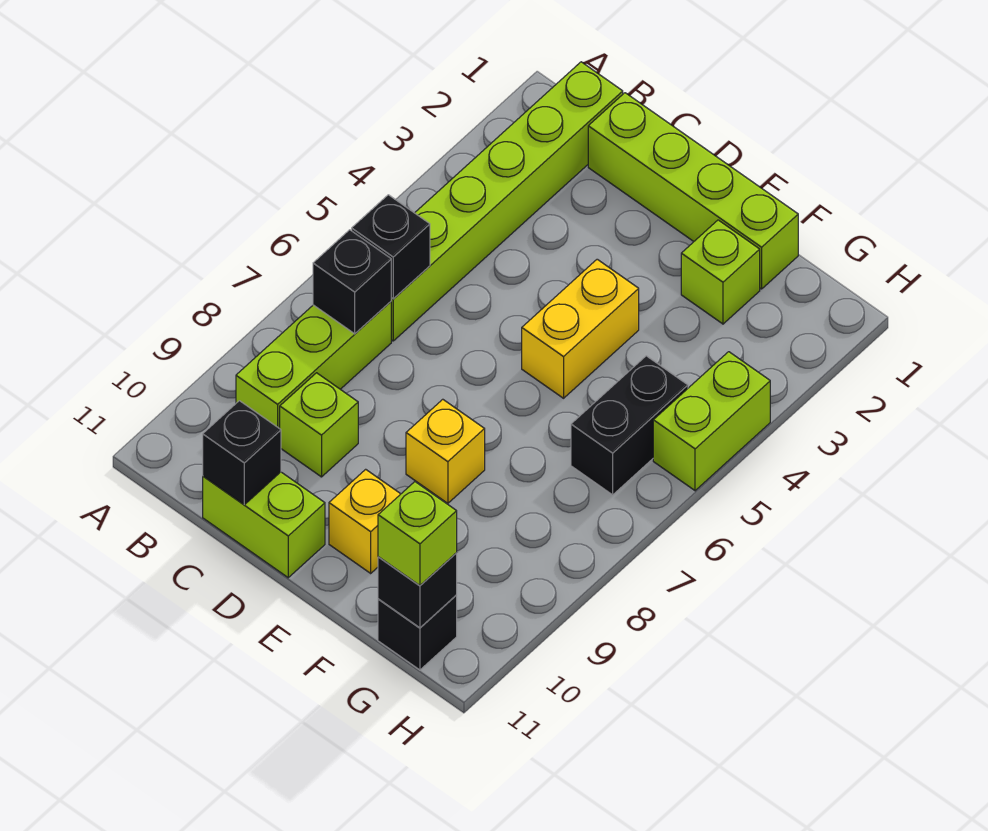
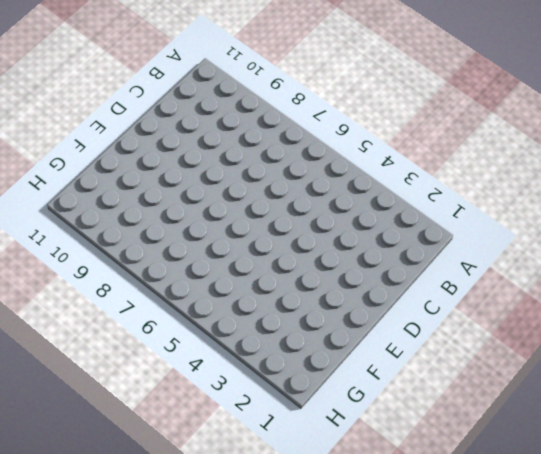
none -> lime brick B1:B6 level 1
none -> lime brick B7:B9 level 1
none -> lime brick C1:F1 level 1

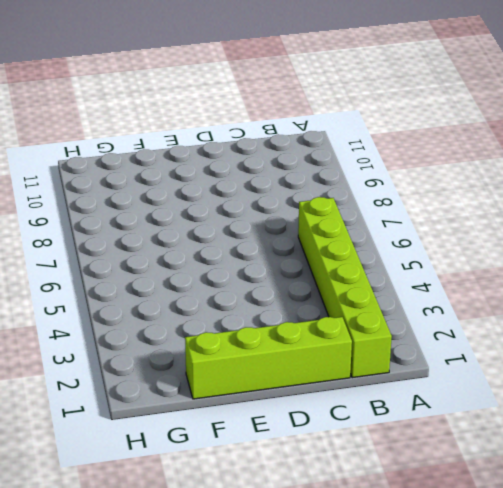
none -> lime brick B7:B9 level 1
none -> lime brick C9 level 1
none -> lime brick C11:D11 level 1

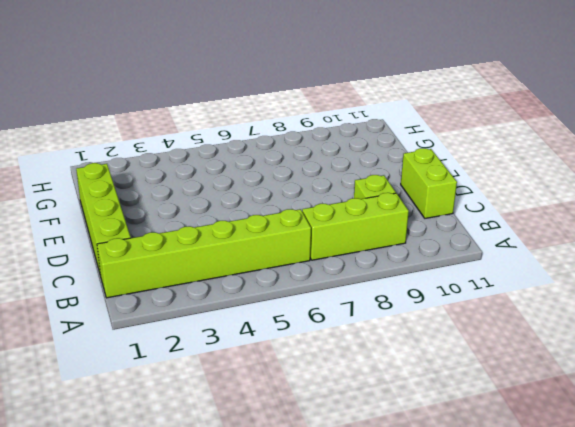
none -> yellow brick E4:E5 level 1
none -> yellow brick E8 level 1
none -> yellow brick E10 level 1

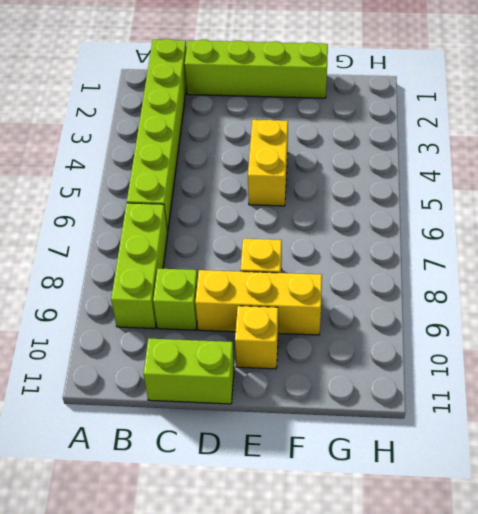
yellow brick D9:F9 level 1 -> none
none -> lime brick F2 level 1
none -> black brick G5:G6 level 1
none -> black brick G11 level 1

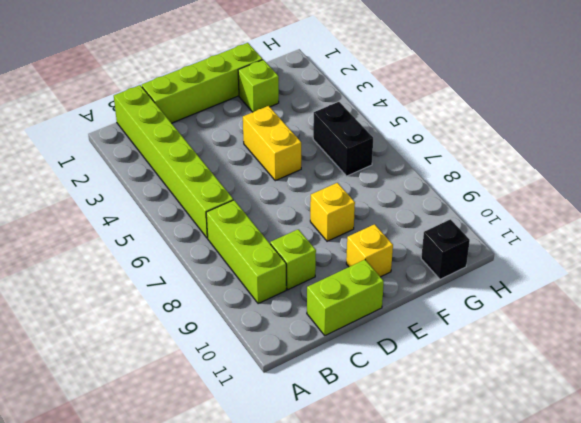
none -> lime brick H4:H5 level 1
none -> black brick B6 level 2
none -> black brick B7 level 2

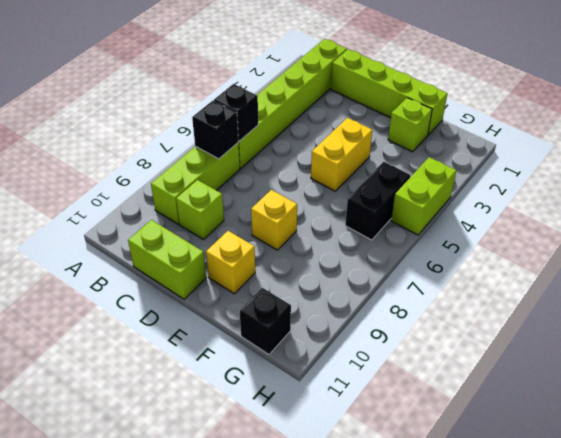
none -> black brick C11 level 2
none -> black brick G11 level 2
none -> lime brick G11 level 3

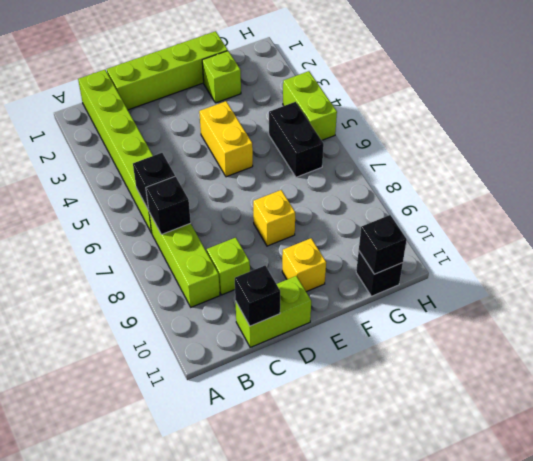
none -> lime brick G11 level 3

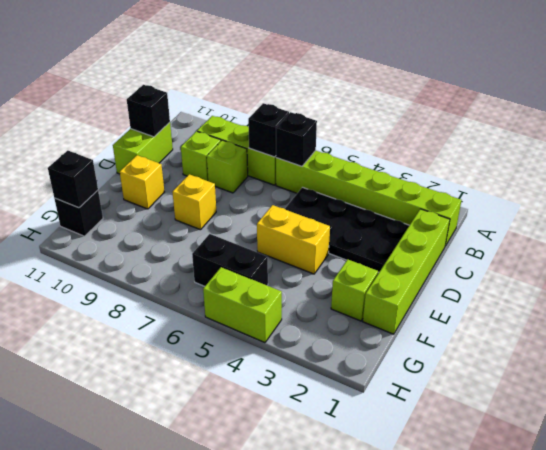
black plate C2:D5 level 1 -> none
lime brick C8 level 1 -> lime brick G11 level 3

